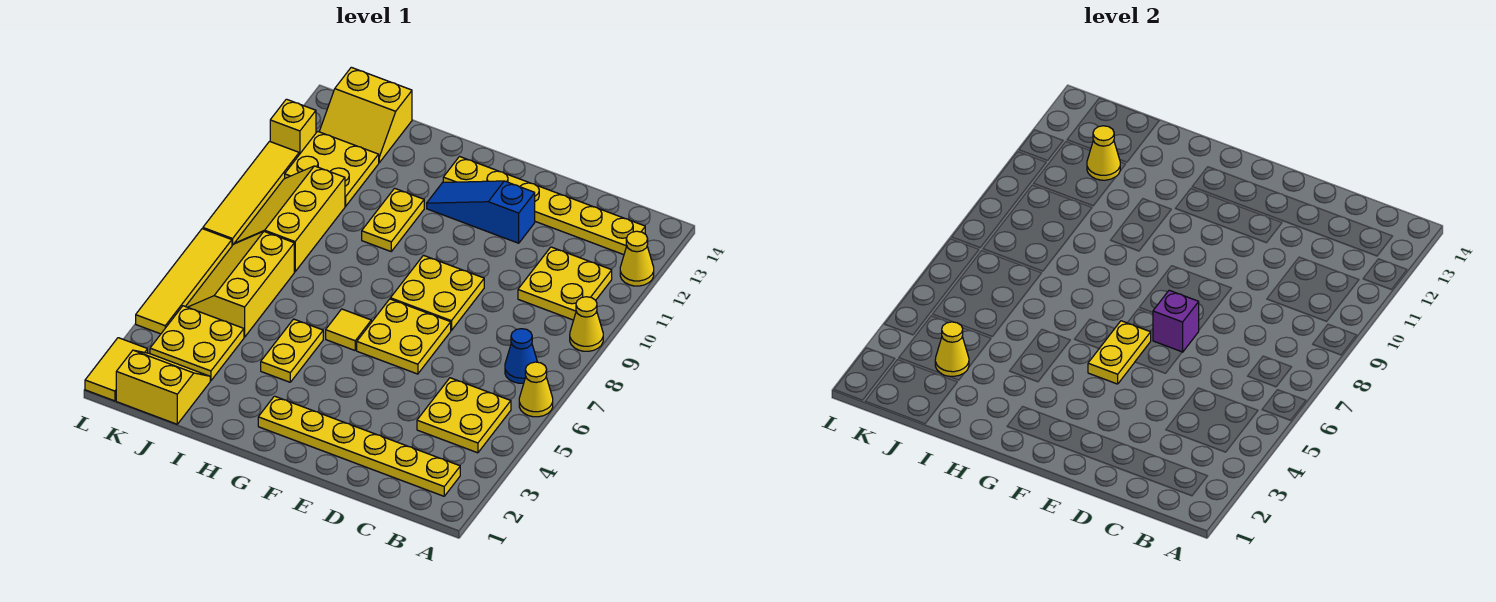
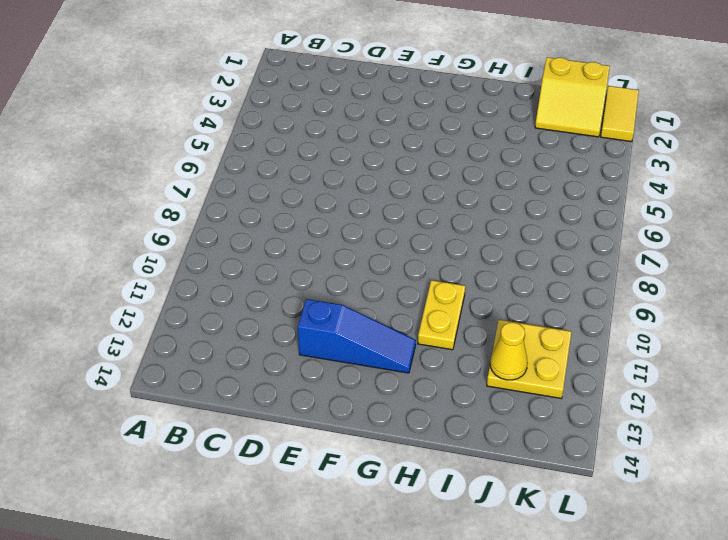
none -> yellow cone A6 level 1
none -> yellow cone A9 level 1
none -> yellow cone A12 level 1

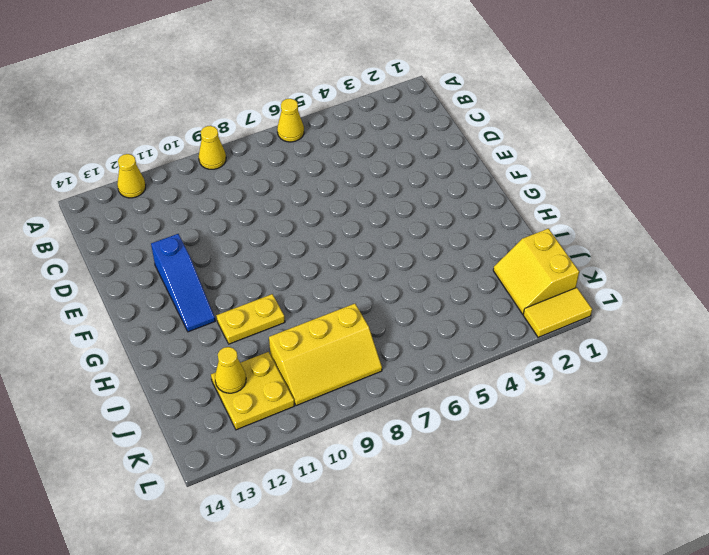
none -> yellow plate B2:G2 level 1
none -> yellow plate B4:C5 level 1
none -> blue cone B7 level 1

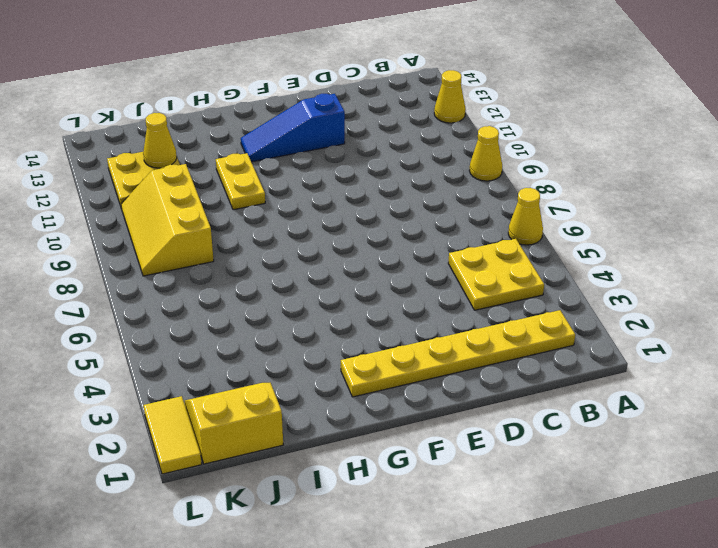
none -> blue cone B7 level 1
none -> yellow plate B10:C11 level 1
none -> yellow plate B13:G13 level 1

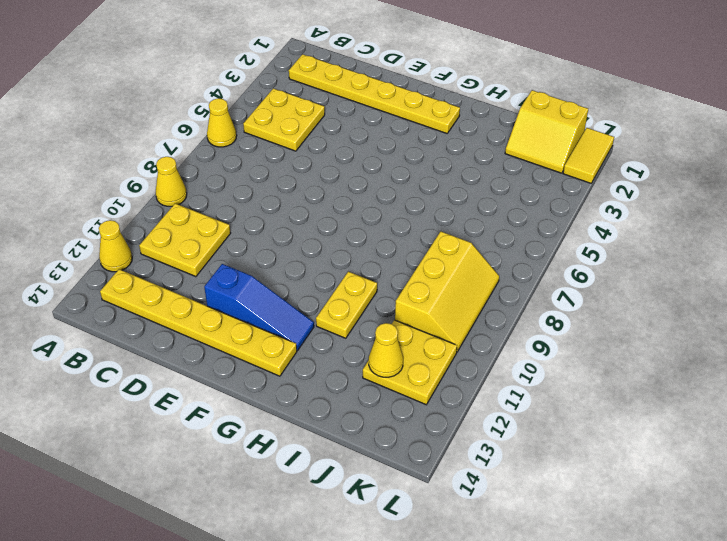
none -> blue cone B7 level 1
none -> yellow plate E6:F7 level 1
none -> yellow plate E8:F9 level 1

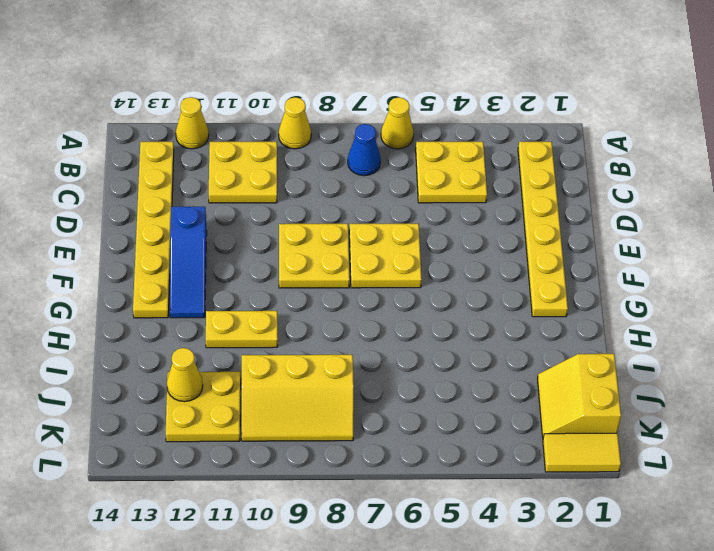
none -> yellow tile G6 level 1
none -> yellow plate H4:H5 level 1
none -> yellow plate J3:K4 level 1

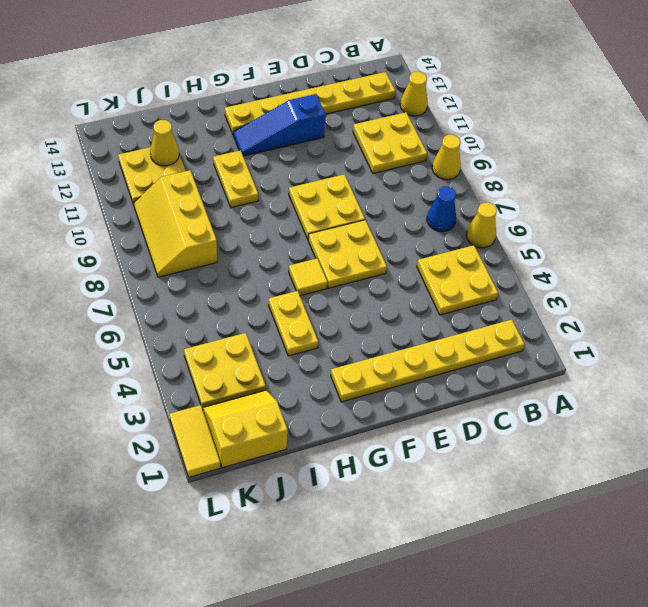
none -> yellow slope J5:K7 level 1 top J
none -> yellow slope J13:K14 level 1 top 14
none -> yellow tile L4:L7 level 1

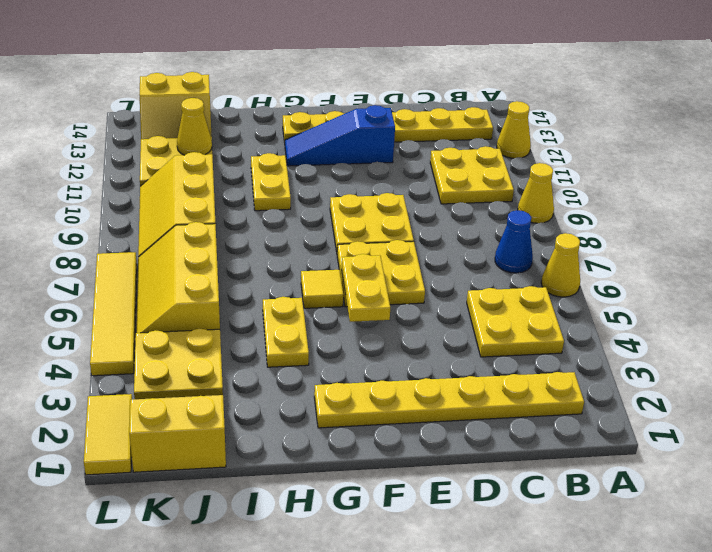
none -> yellow tile L8:L11 level 1
none -> yellow brick L12 level 1
none -> purple brick E7 level 2

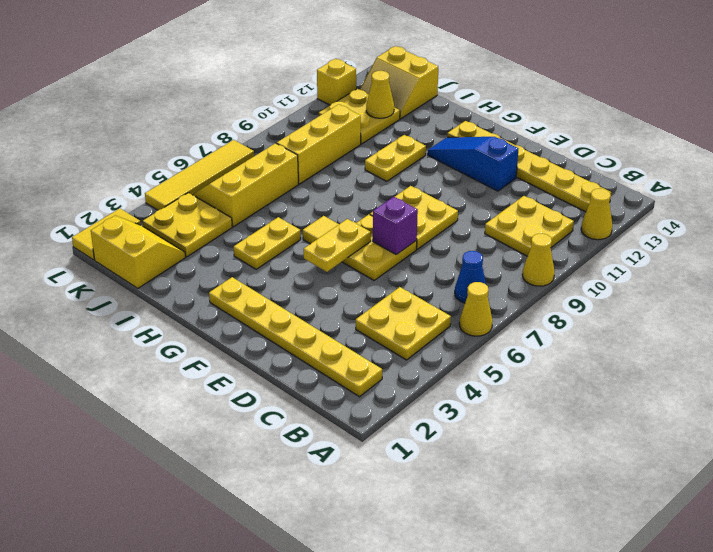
none -> yellow tile L8:L11 level 1
none -> yellow cone J3 level 2

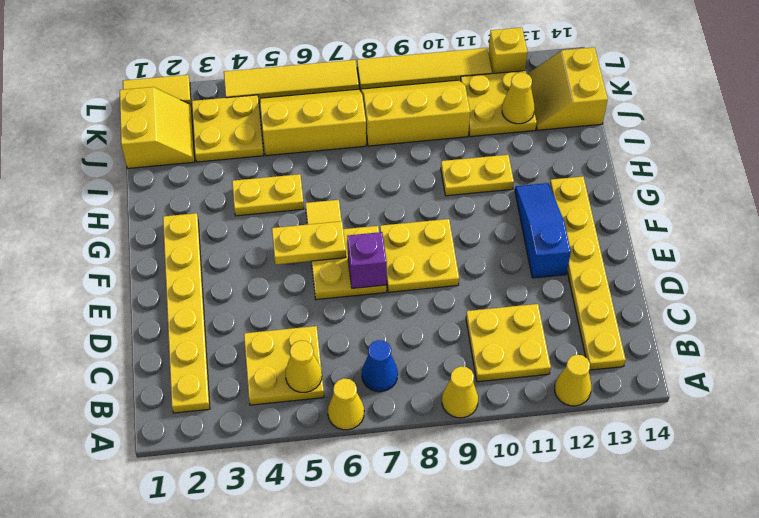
yellow cone B5 level 2 -> yellow cone J3 level 2

